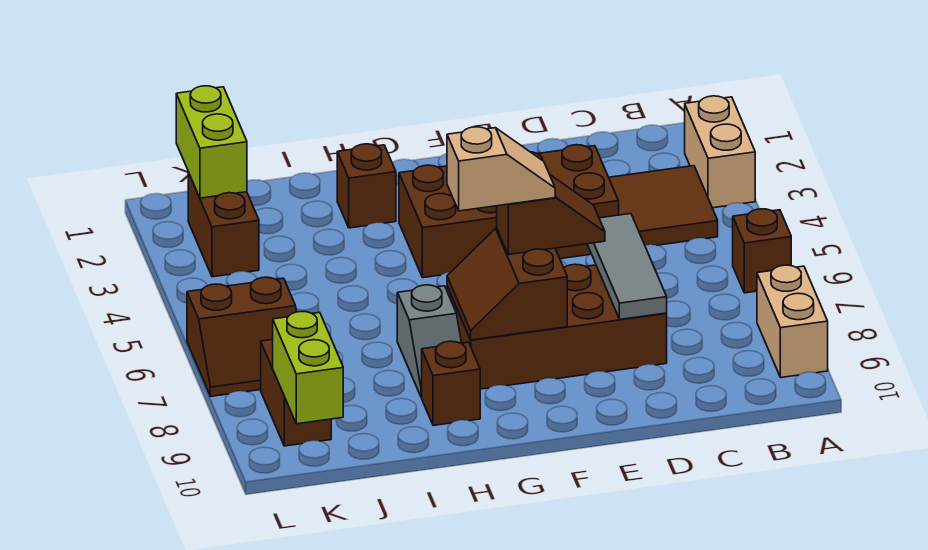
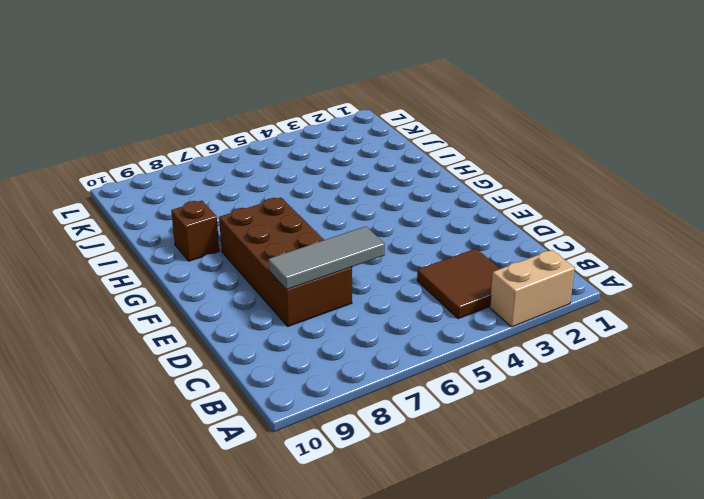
none -> brown brick A6 level 1
none -> tan brick A8:A9 level 1
none -> brown brick D3:G4 level 1

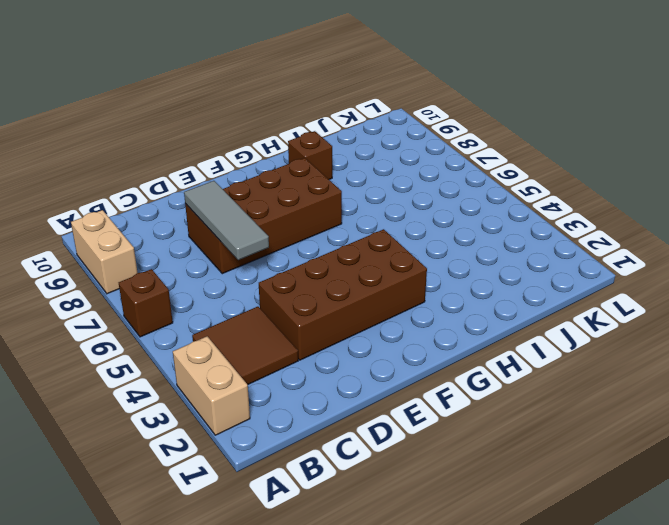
none -> brown brick H2 level 1
none -> grey slope H7:H8 level 1 top 7
none -> brown brick K2:K3 level 1

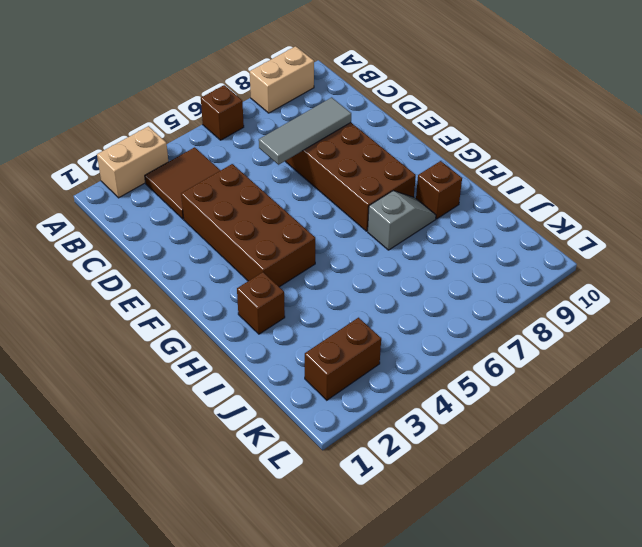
none -> brown slope K6:L7 level 1 top 6
none -> brown brick K8:K9 level 1
none -> brown slope F7:G8 level 2 top F

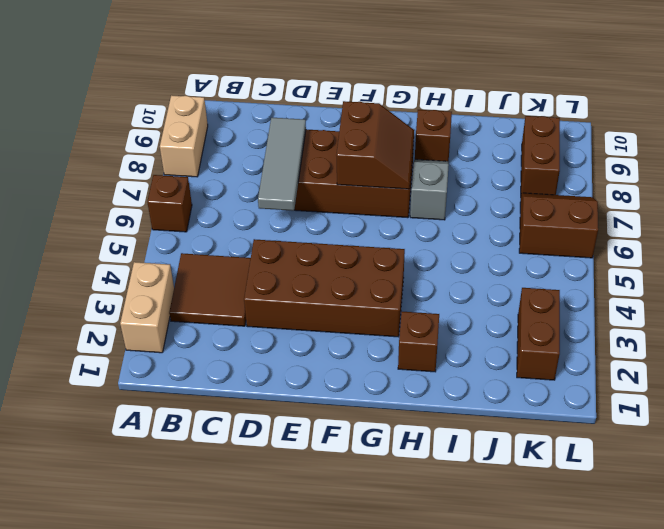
none -> lime brick K1:K2 level 2
none -> lime brick K9:K10 level 2
none -> brown slope E7:F7 level 3 top F

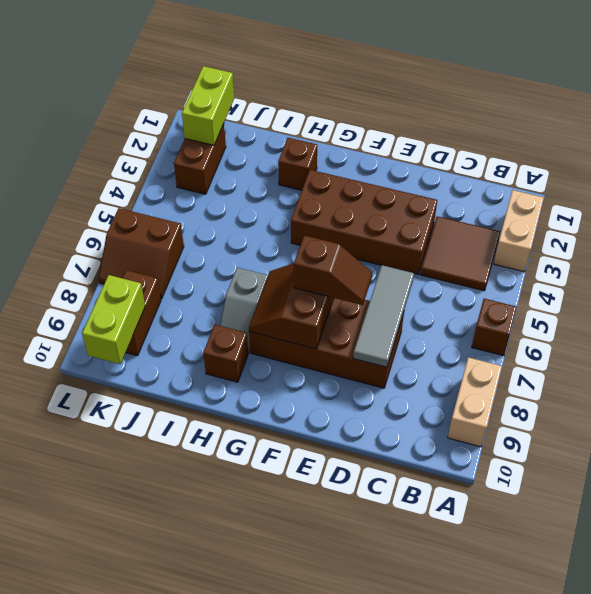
none -> tan slope F7:G7 level 4 top G

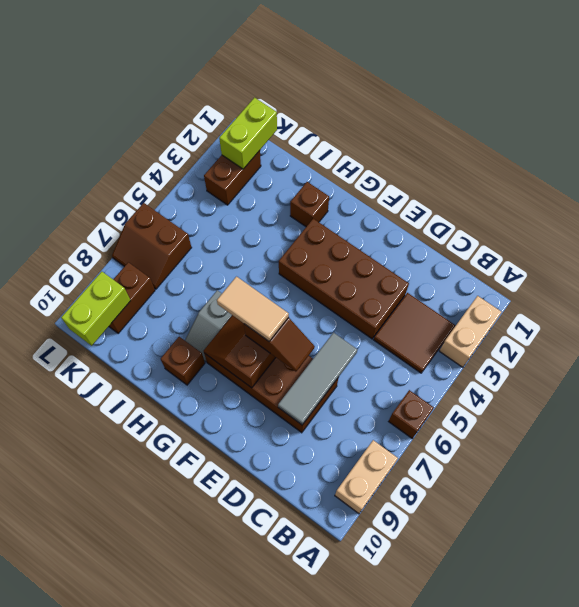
tan tile F7:G7 level 4 -> tan slope F7:G7 level 4 top G

